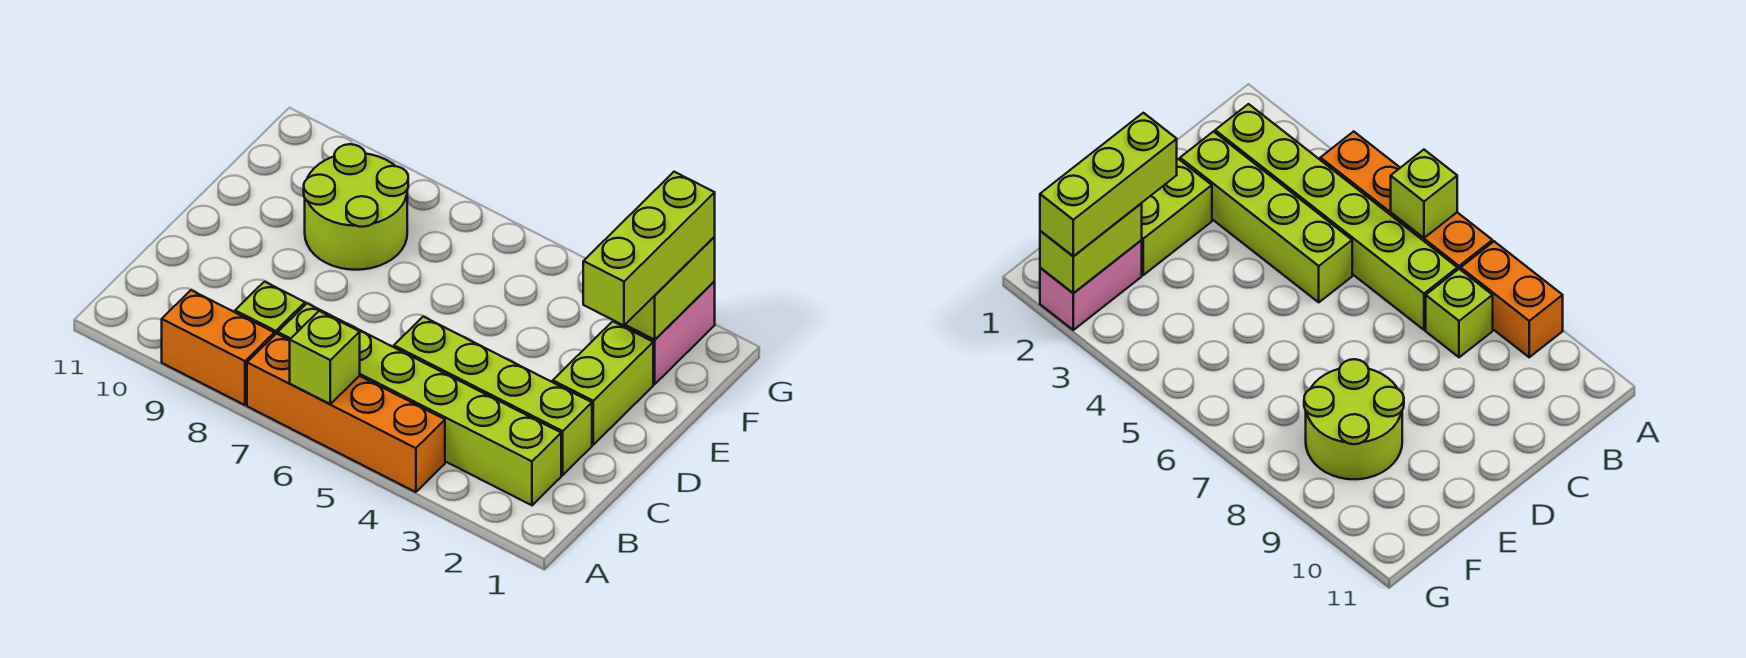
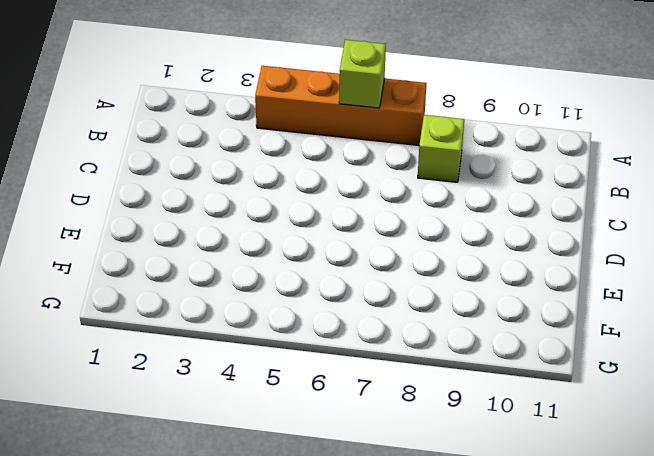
none -> orange brick A8:A9 level 1
none -> lime brick B2:B7 level 1

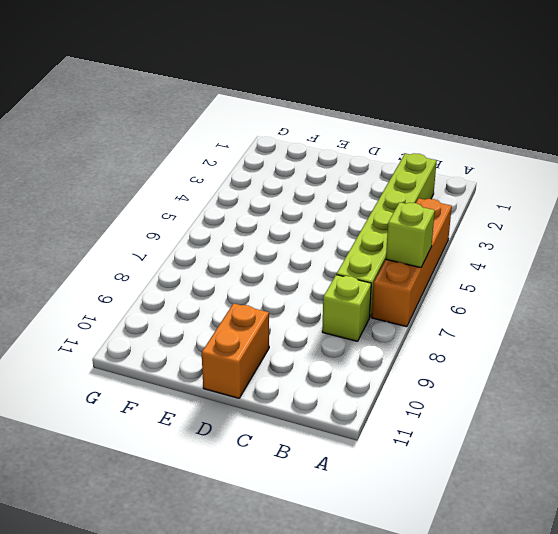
orange brick D10:D11 level 1 -> orange brick A8:A9 level 1
none -> lime brick C2:C5 level 1
none -> lime brick D2:E2 level 1

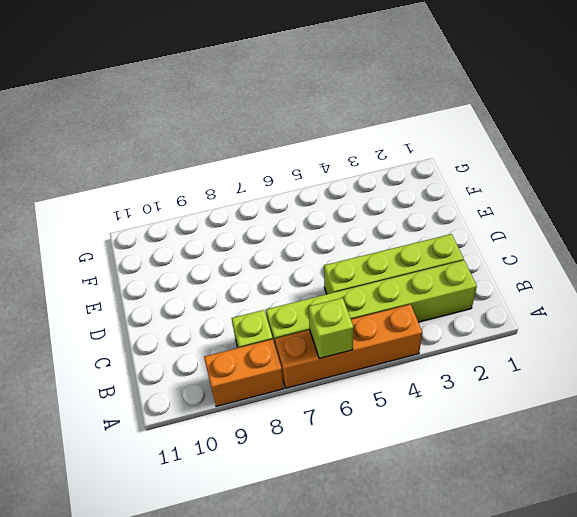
none -> lime brick D2:E2 level 1
none -> lime round brick E8:F9 level 1

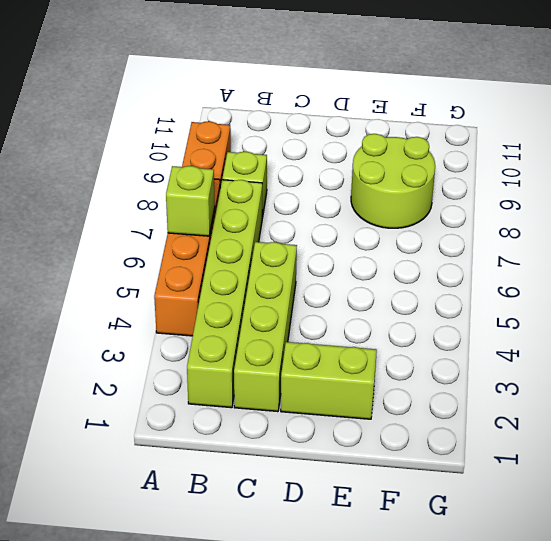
none -> pink brick F2:G2 level 1
none -> lime brick F2:G2 level 2

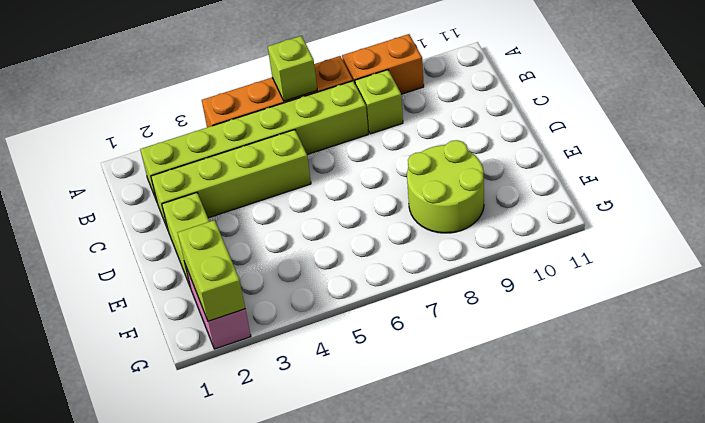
none -> lime brick E2:G2 level 3

